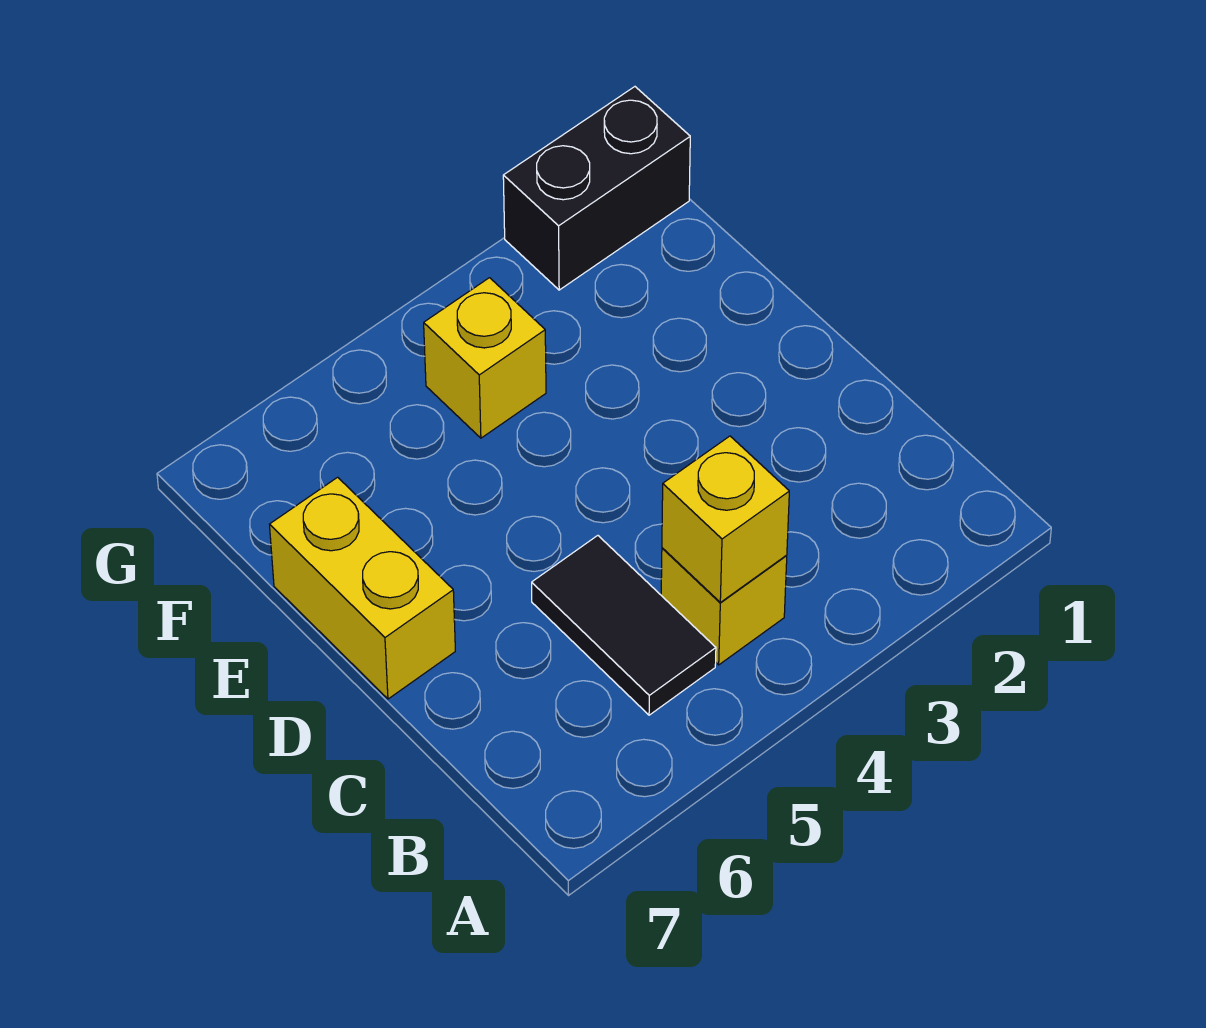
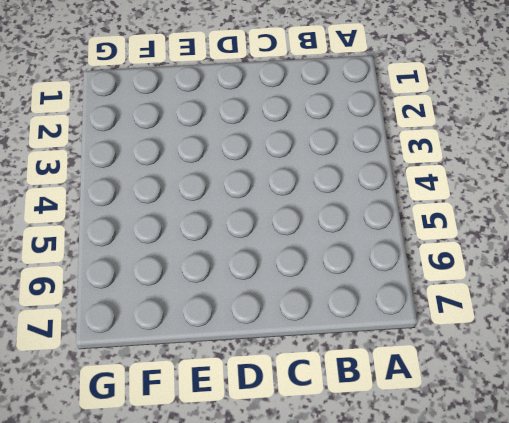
none -> yellow brick B4 level 1
none -> black tile B5:C5 level 1

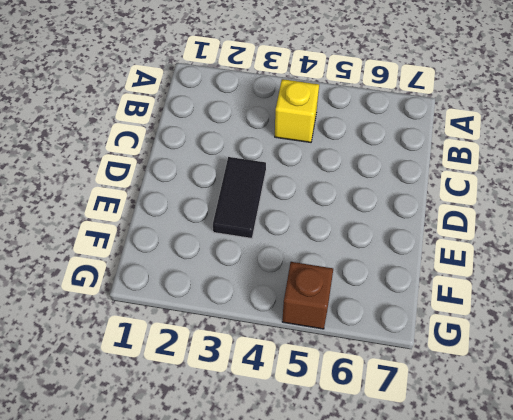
black tile D3:E3 level 1 -> black tile B5:C5 level 1
brown brick G5 level 1 -> none
none -> yellow brick D7:E7 level 1
none -> yellow brick F4 level 1

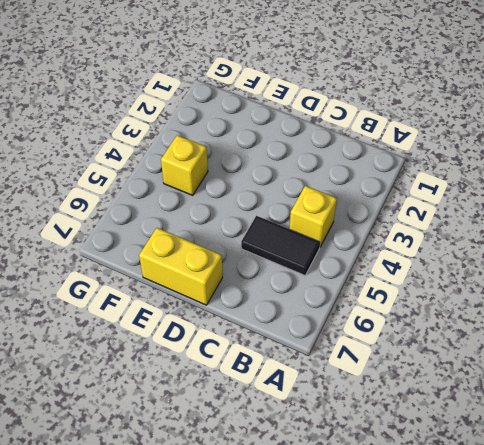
none -> black brick G1:G2 level 1
none -> yellow brick B4 level 2

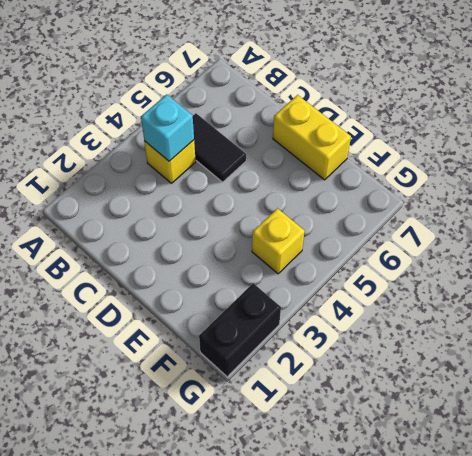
cyan brick B4 level 2 -> yellow brick B4 level 2

